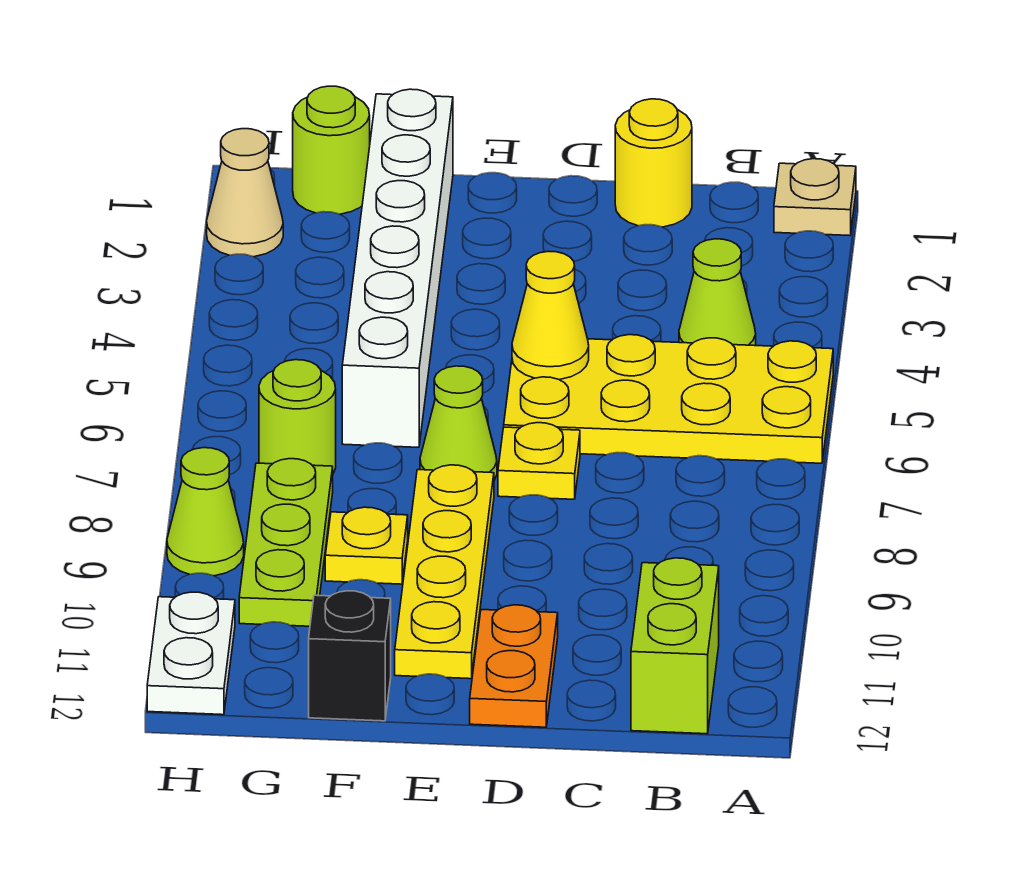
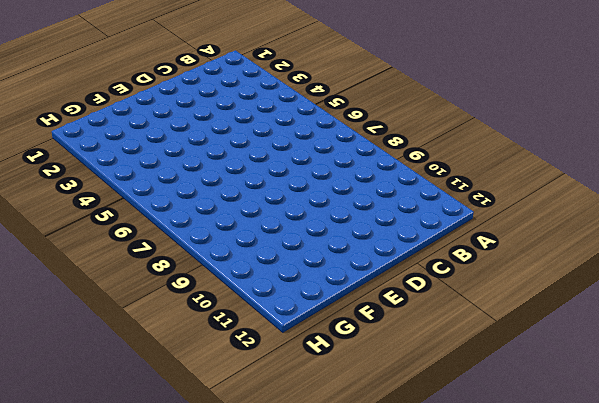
none -> tan plate A1 level 1
none -> yellow plate A5:D6 level 1
none -> lime cone B4 level 1

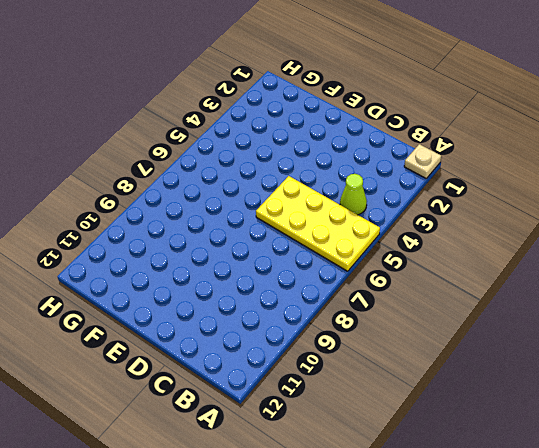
none -> lime brick B11:B12 level 1
none -> yellow round brick C1 level 1
none -> yellow plate D7 level 1

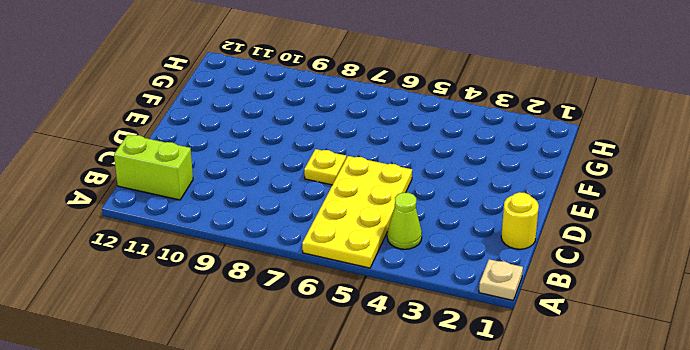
none -> orange plate D11:D12 level 1
none -> lime cone E7 level 1
none -> yellow plate E8:E11 level 1

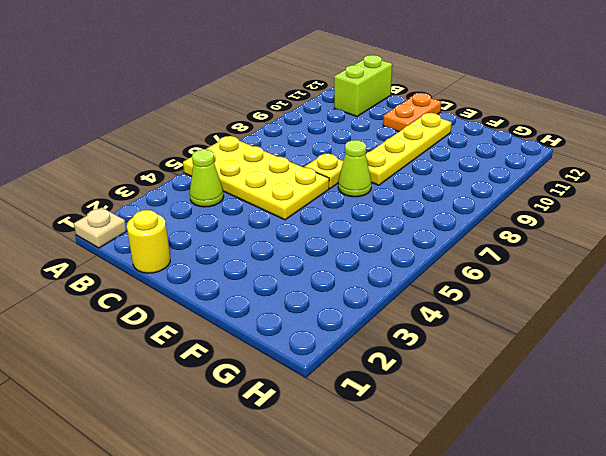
none -> white brick F1:F6 level 1
none -> yellow plate F9 level 1
none -> black brick F12 level 1

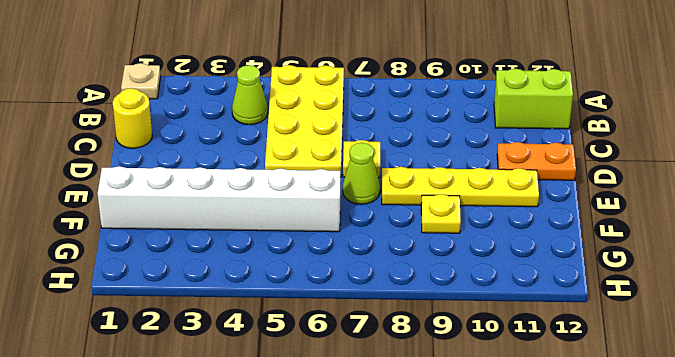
none -> black brick F12 level 1
none -> lime round brick G1 level 1
none -> lime round brick G7 level 1

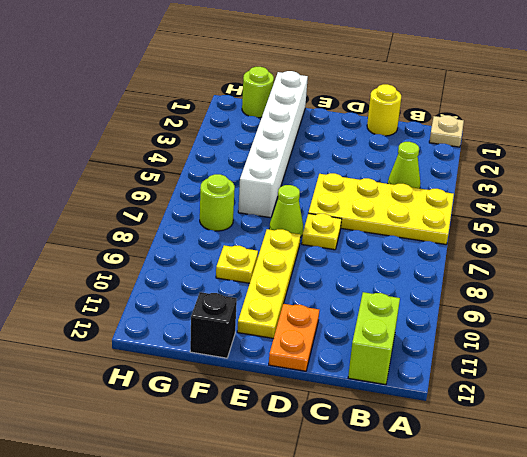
none -> lime plate G8:G10 level 1
none -> tan cone H2 level 1
none -> lime cone H9 level 1

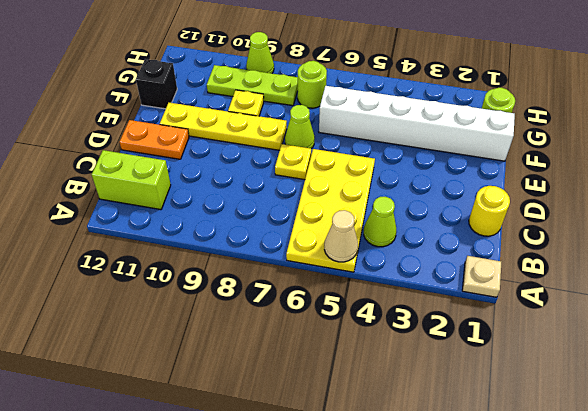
tan cone A5 level 2 -> tan cone H2 level 1
none -> white plate H11:H12 level 1
none -> yellow cone D5 level 2

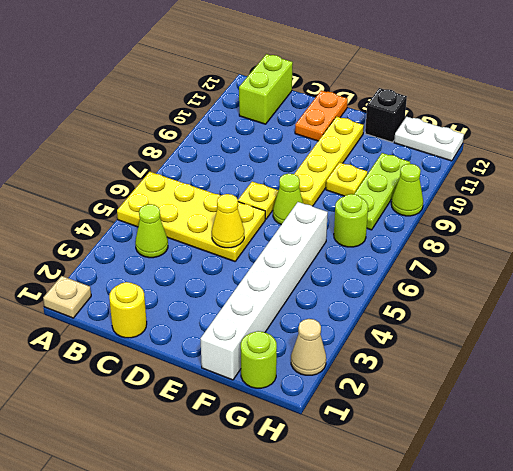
white plate G12:H12 level 1 -> white plate H11:H12 level 1

